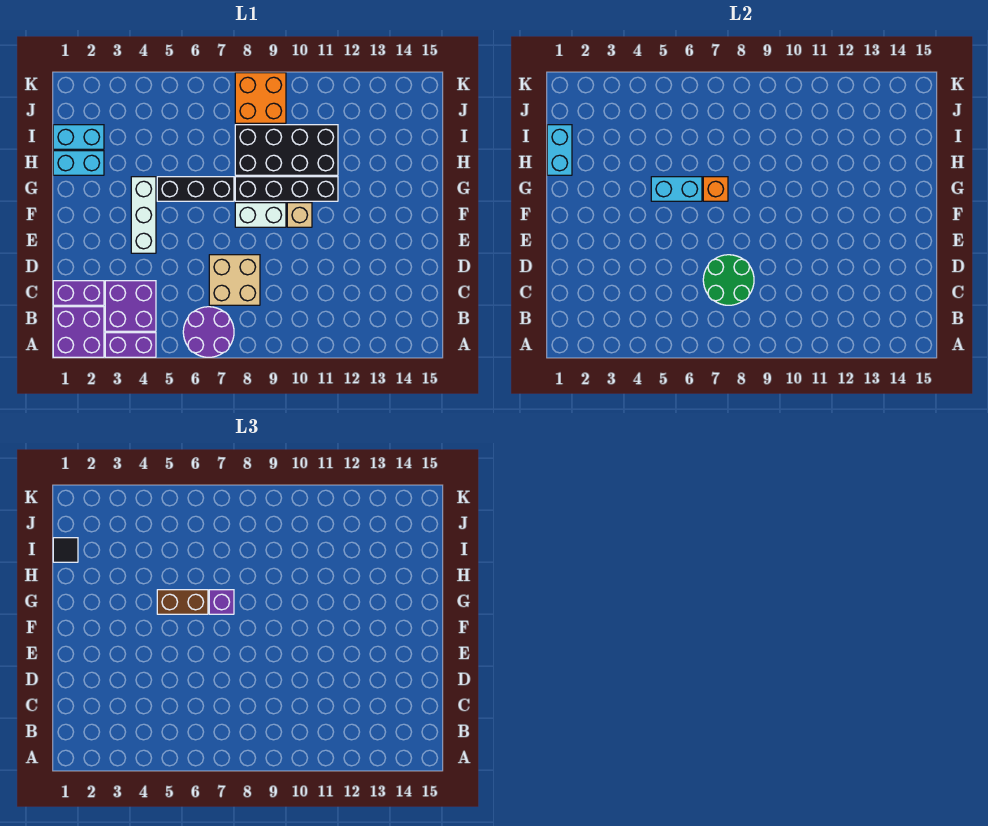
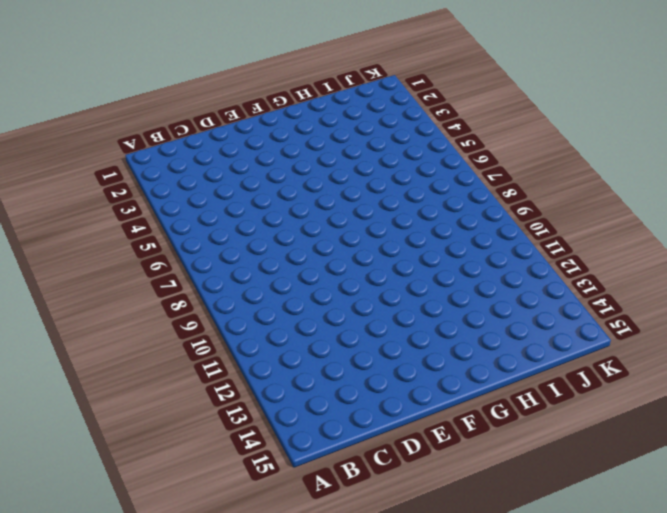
none -> purple brick A1:B2 level 1
none -> purple brick A3:A4 level 1
none -> purple round brick A6:B7 level 1

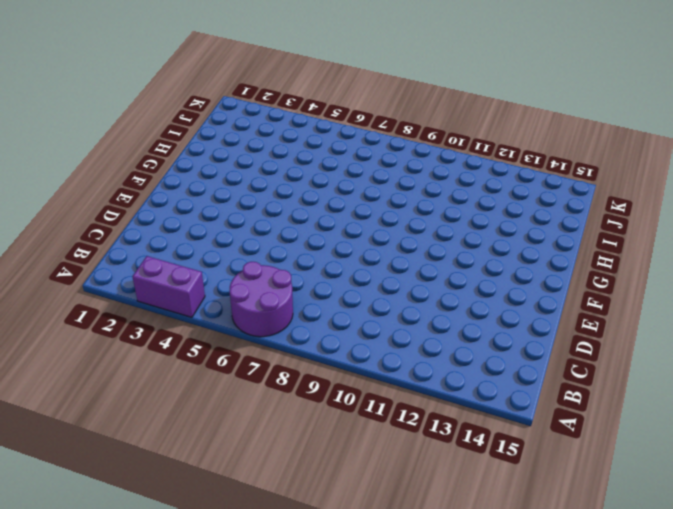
none -> purple brick A1:B2 level 1
none -> purple brick B3:C4 level 1
none -> purple brick C1:C2 level 1

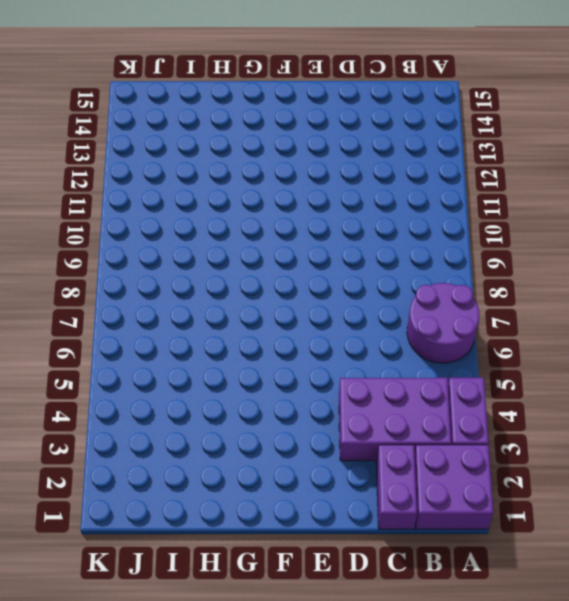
purple brick B3:D4 level 1 -> purple brick B3:C4 level 1
none -> tan brick C7:D8 level 1
none -> white brick E4:G4 level 1
none -> white brick F8:F9 level 1

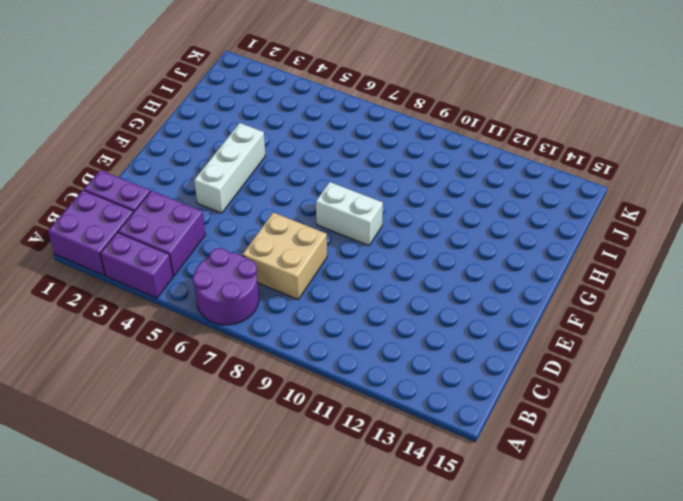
none -> tan brick F10 level 1
none -> black brick G5:G7 level 1
none -> black brick G8:G11 level 1

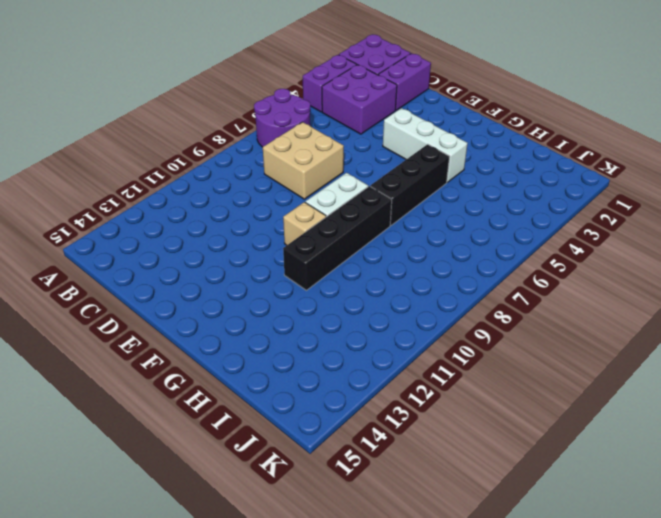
none -> cyan brick H1:H2 level 1
none -> black brick H8:I11 level 1
none -> cyan brick I1:I2 level 1

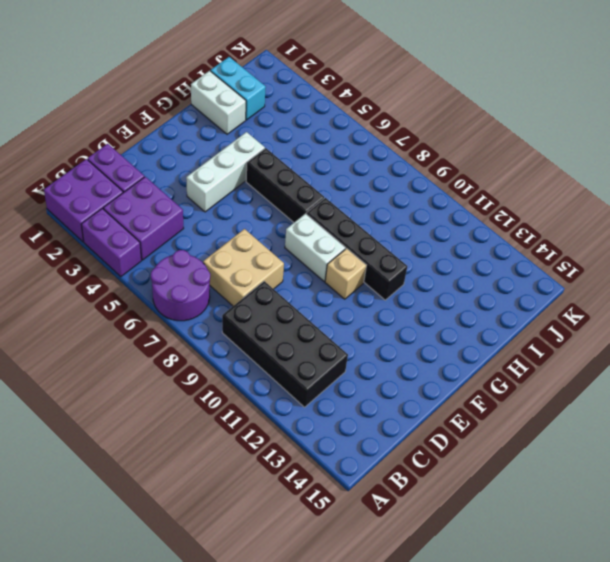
black brick B9:C12 level 1 -> black brick H8:I11 level 1
white brick H1:H2 level 1 -> cyan brick H1:H2 level 1
none -> orange brick J8:K9 level 1
none -> green round brick C7:D8 level 2
none -> cyan brick G5:G6 level 2

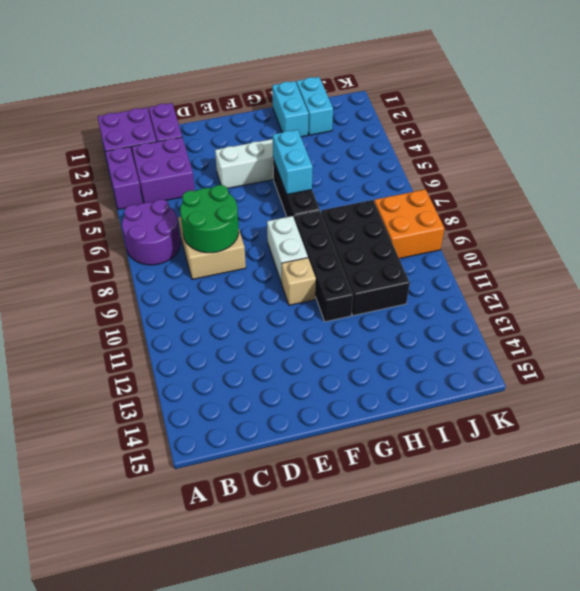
none -> orange brick G7 level 2
none -> cyan brick H1:I1 level 2
none -> brown brick G5:G6 level 3

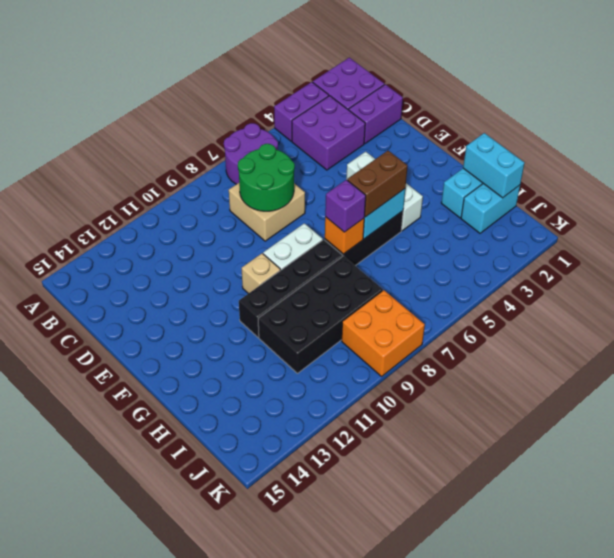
none -> black tile I1 level 3

